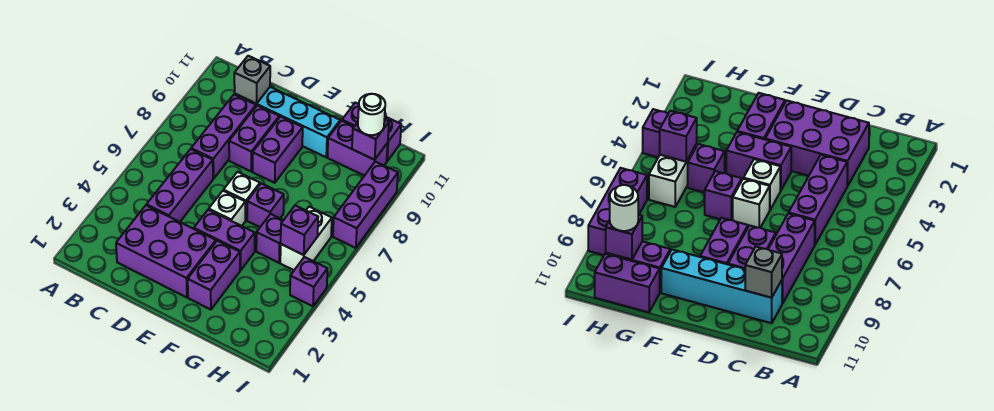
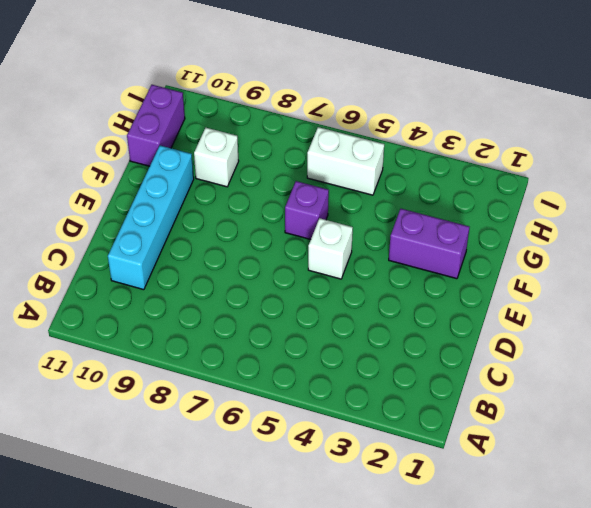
white brick G9 level 1 -> white brick E6 level 1
none -> purple brick C2:E3 level 1
none -> purple brick C4:C6 level 1
none -> purple brick C7:C9 level 1

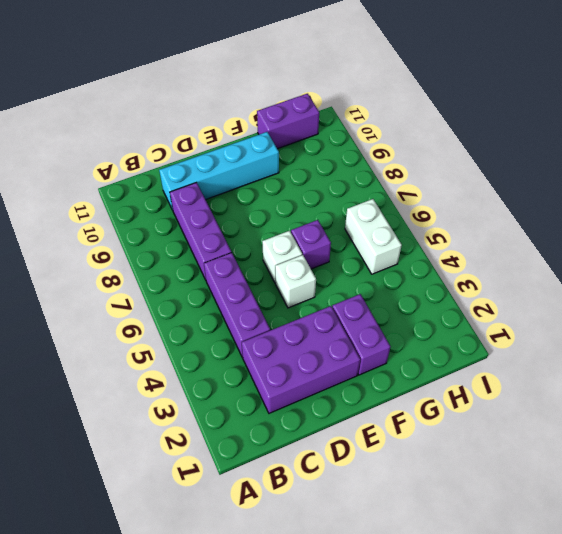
none -> purple brick D8:D9 level 1
none -> purple brick E4:F4 level 1
none -> purple brick E8:E9 level 1

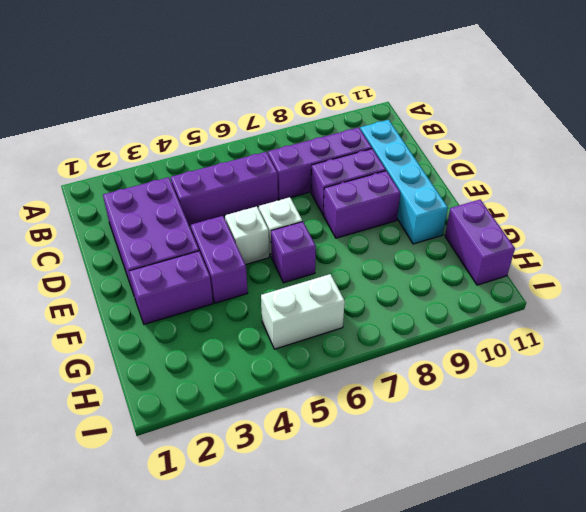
none -> purple brick G5 level 1
none -> purple brick G10:H10 level 1
none -> purple brick I4 level 1

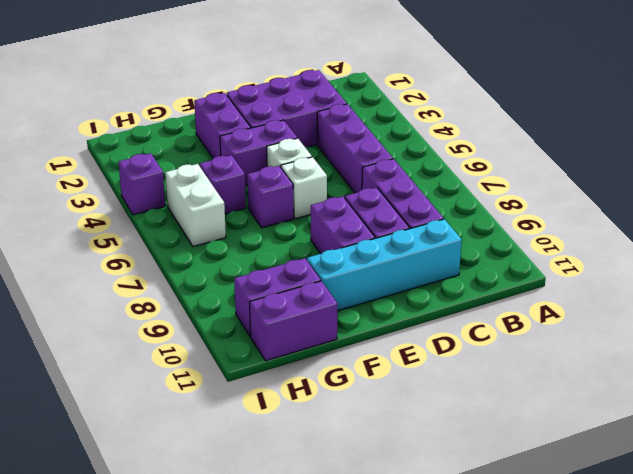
none -> purple brick I7:I9 level 1
none -> grey brick C10 level 2
none -> purple brick H5 level 2

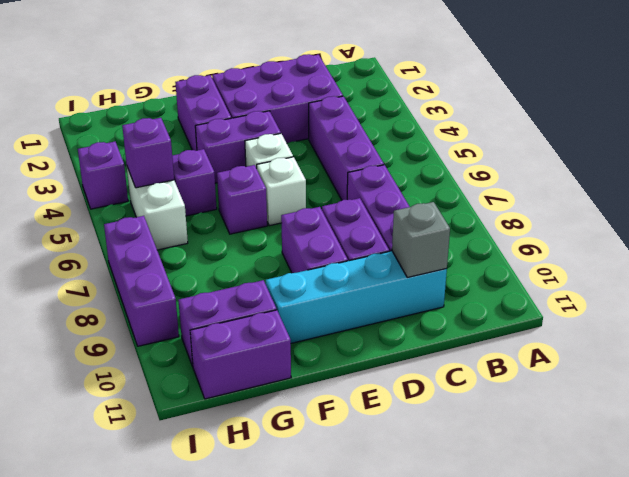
none -> purple brick H10 level 2
none -> white round brick H10 level 3

